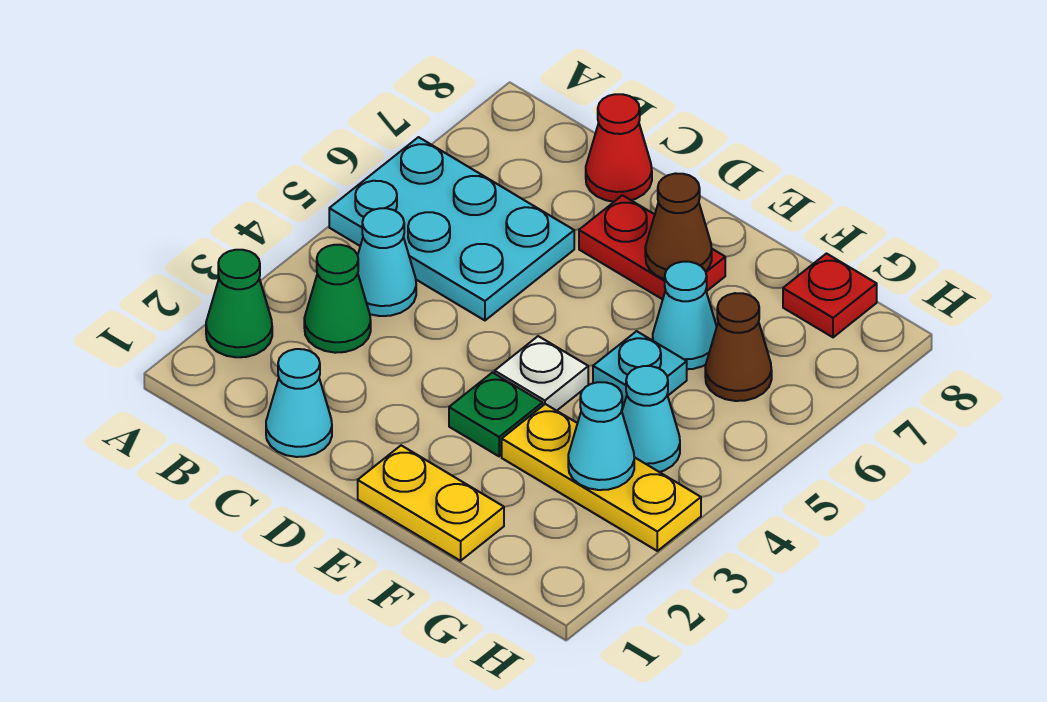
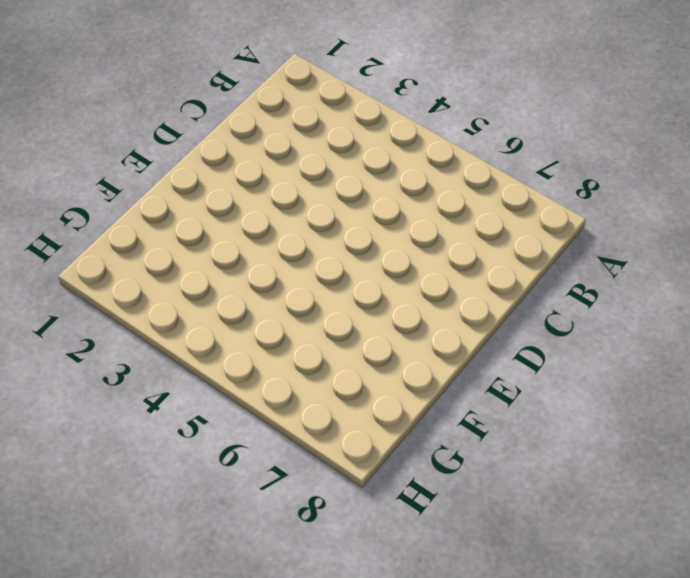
none -> green cone A2 level 1
none -> cyan plate A5:C6 level 1
none -> green cone B3 level 1

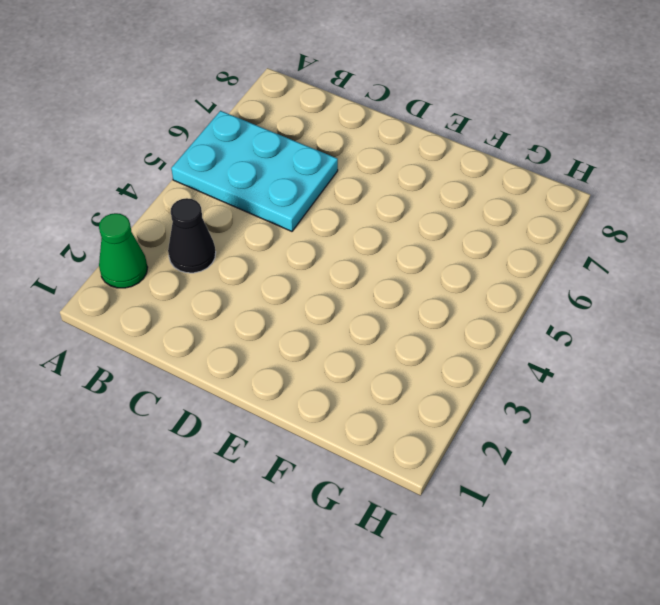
black cone B3 level 1 -> green cone B3 level 1
none -> cyan cone B4 level 1
none -> cyan cone C1 level 1
none -> red cone C8 level 1

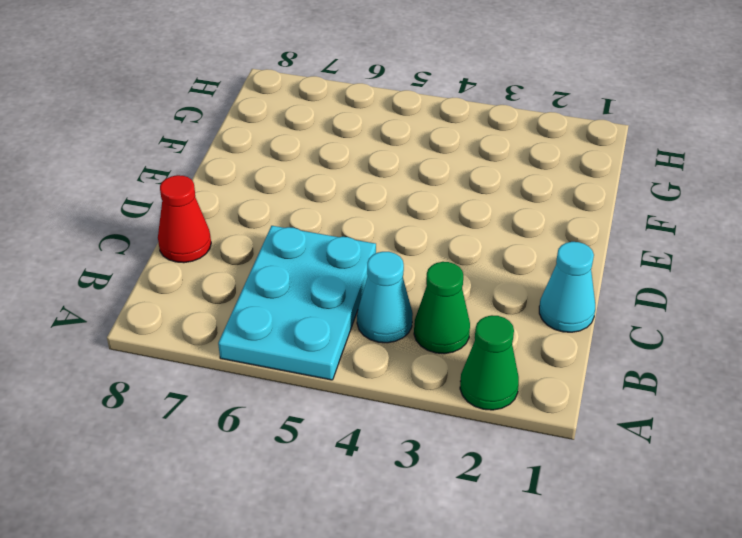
none -> red plate D7:E7 level 1
none -> yellow plate E1:F1 level 1
none -> green plate E3 level 1

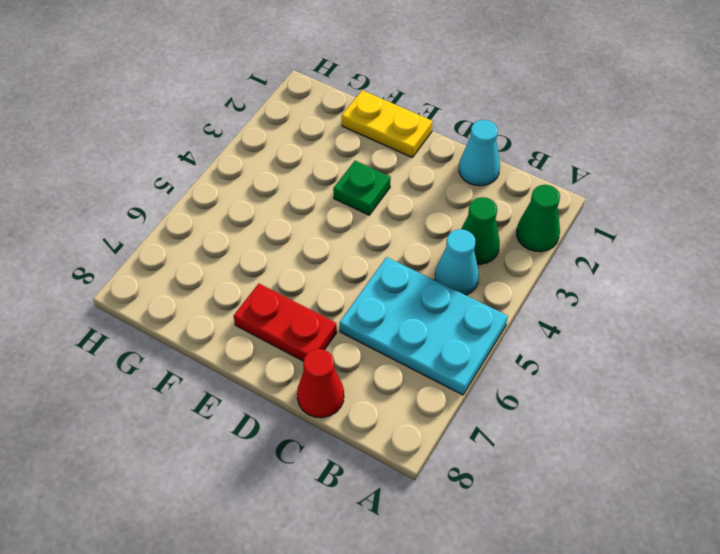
none -> white plate E4 level 1
none -> yellow plate F3:H3 level 1
none -> cyan plate F5 level 1

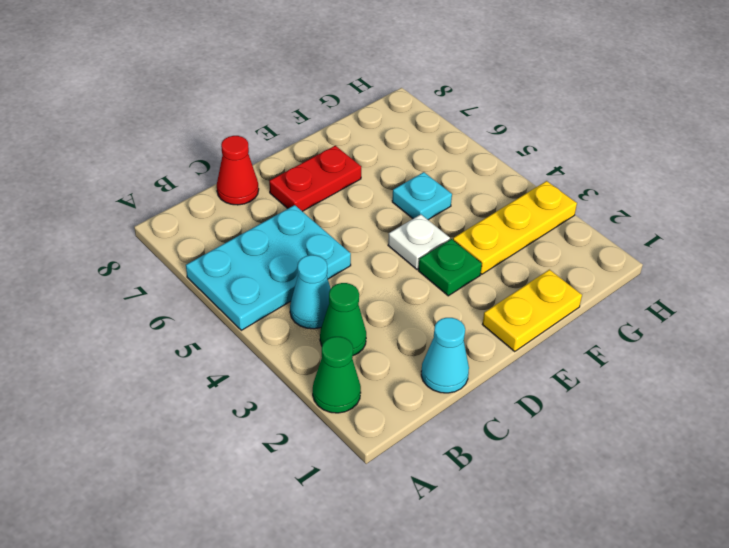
none -> cyan cone F6 level 1
none -> cyan cone G4 level 1
none -> brown cone G6 level 1

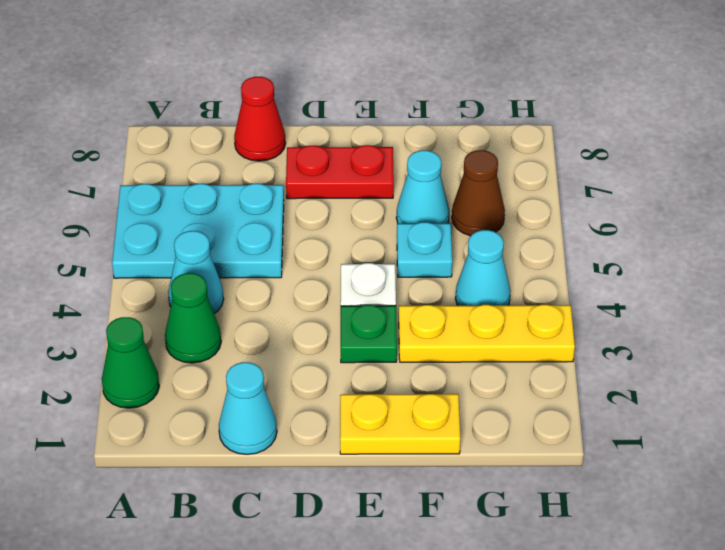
none -> red plate G8 level 1
none -> brown cone E7 level 2
none -> cyan cone G3 level 2

